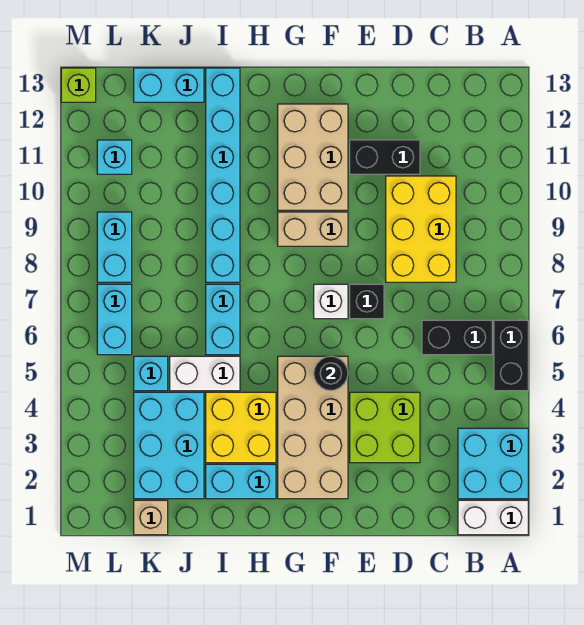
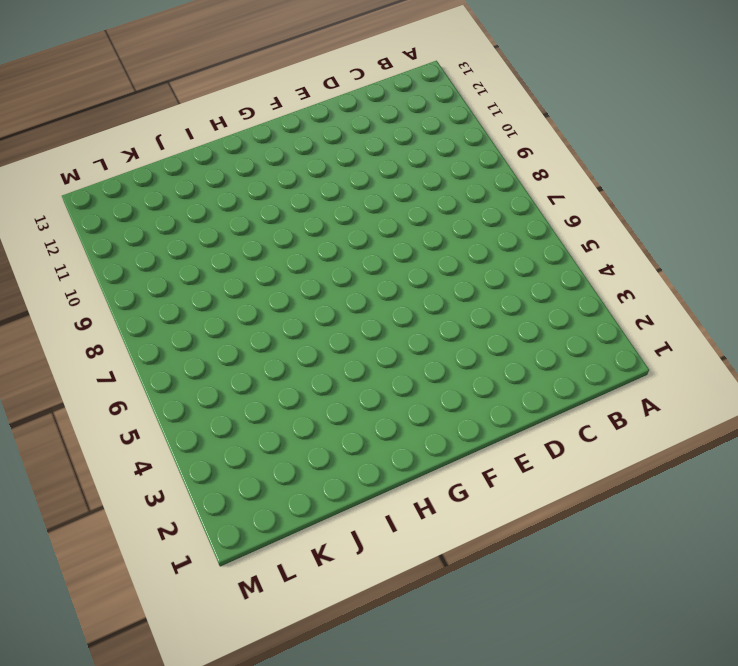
none -> white brick A1:B1 level 1
none -> cyan brick A2:B3 level 1
none -> black brick A5:A6 level 1

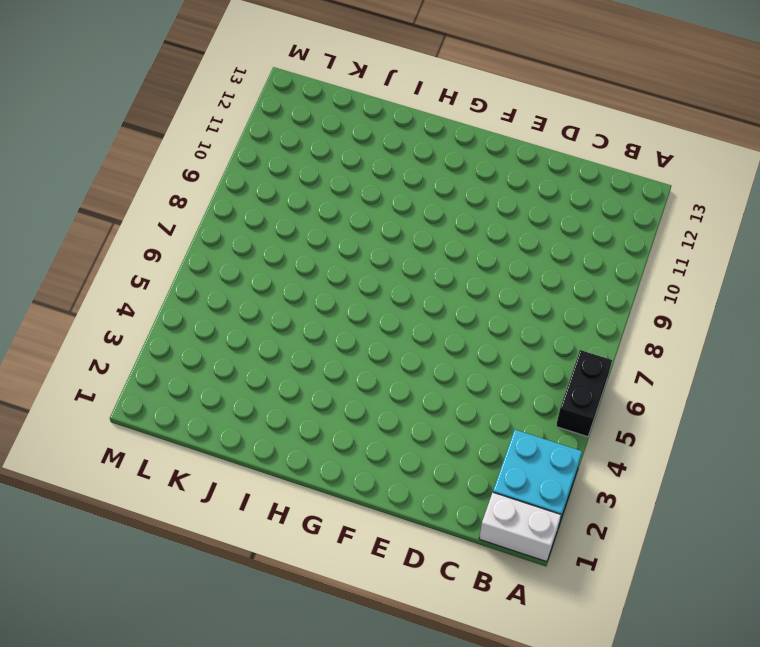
none -> black brick B6:C6 level 1
none -> yellow brick C8:D10 level 1
none -> lime brick D3:E4 level 1

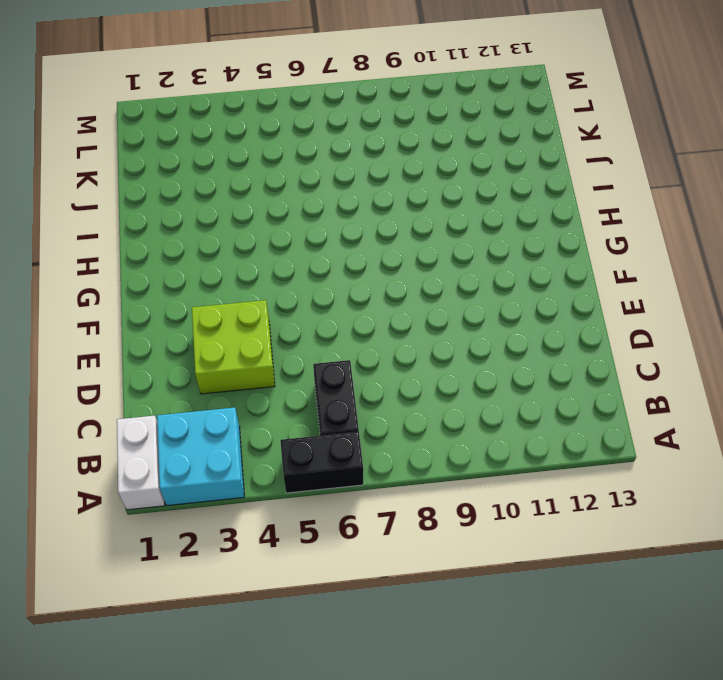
none -> yellow brick C8:D10 level 1
none -> black brick D11:E11 level 1
none -> black brick E7 level 1

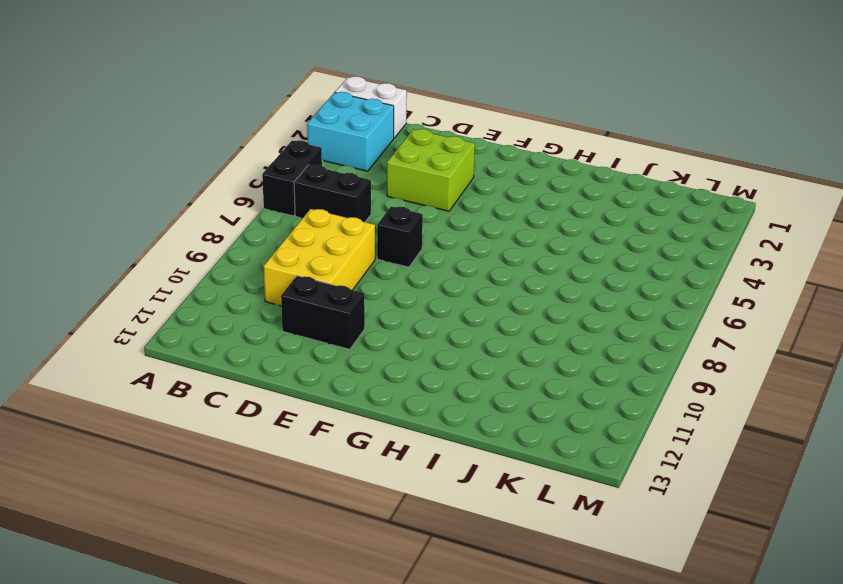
none -> tan brick F2:G5 level 1
none -> white brick F7 level 1
none -> tan brick F9:G9 level 1

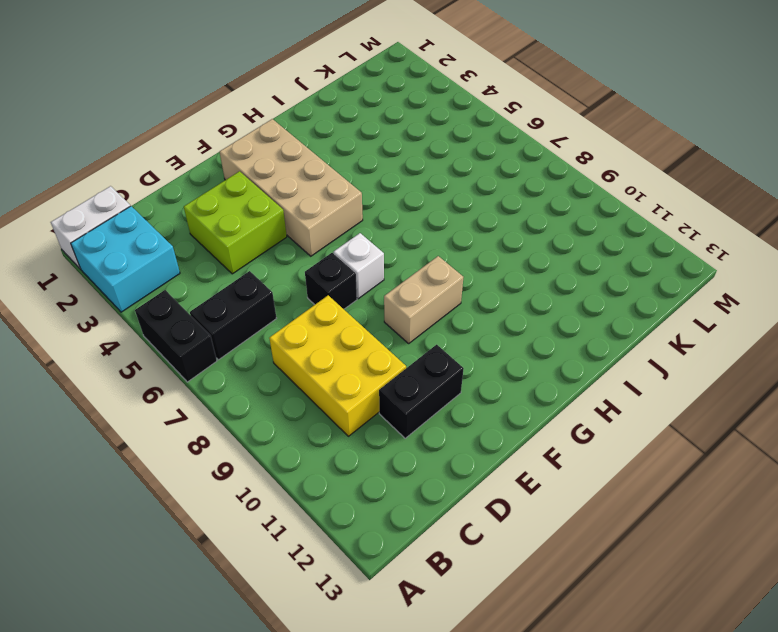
none -> tan brick F10:G12 level 1
none -> cyan brick H2:I2 level 1
none -> yellow brick H3:I4 level 1

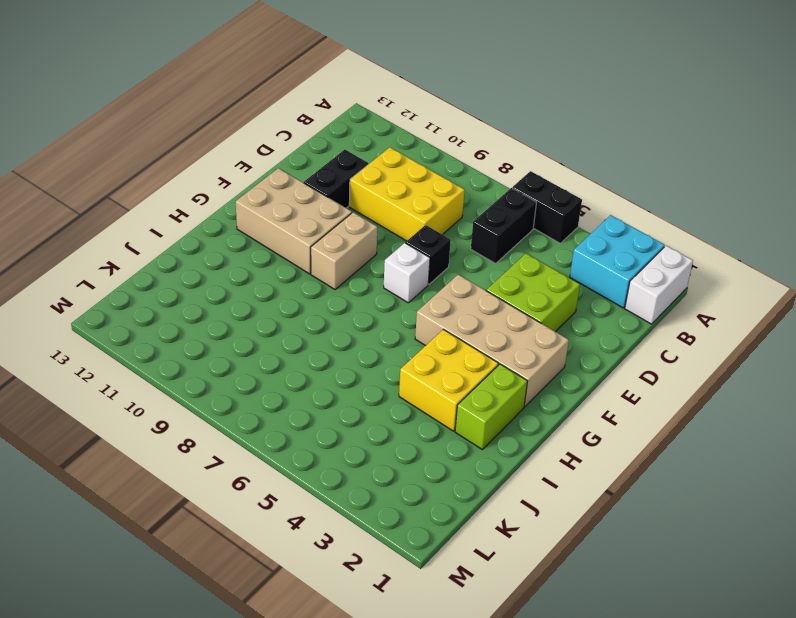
lime brick H2:I2 level 1 -> cyan brick H2:I2 level 1
none -> white brick I5:J5 level 1
none -> cyan brick I6:I7 level 1
none -> cyan brick I8:I13 level 1

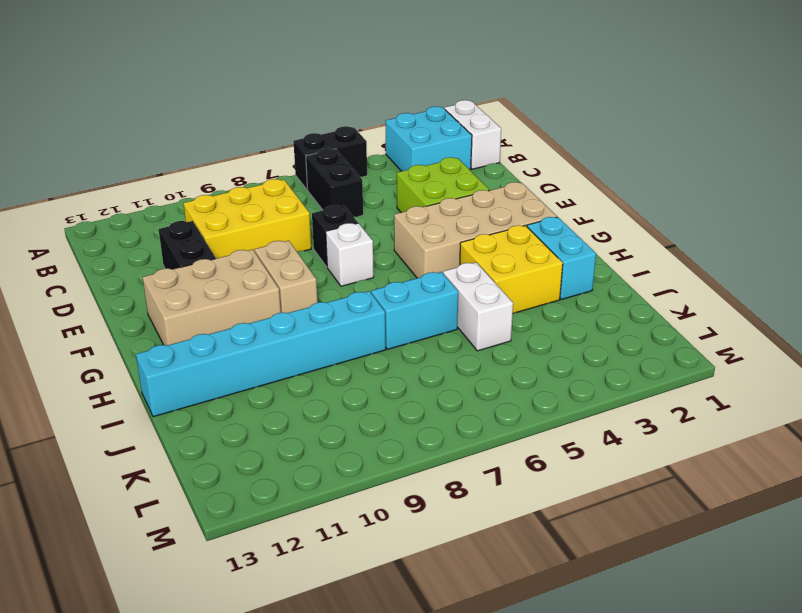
none -> cyan brick J2:K4 level 1
none -> cyan brick J13:K13 level 1
none -> tan brick K1 level 1

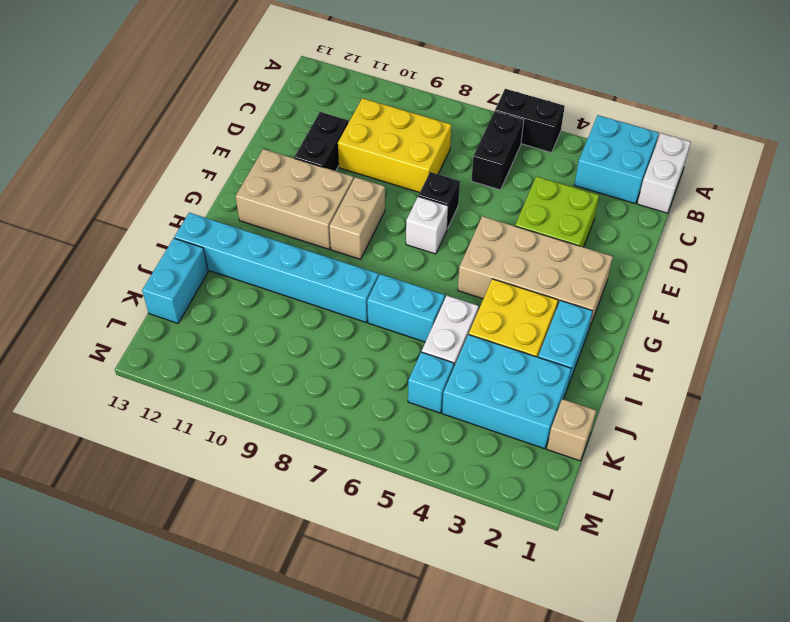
none -> cyan brick L6:L7 level 1
none -> cyan brick L8:L9 level 1
none -> cyan brick L11 level 1

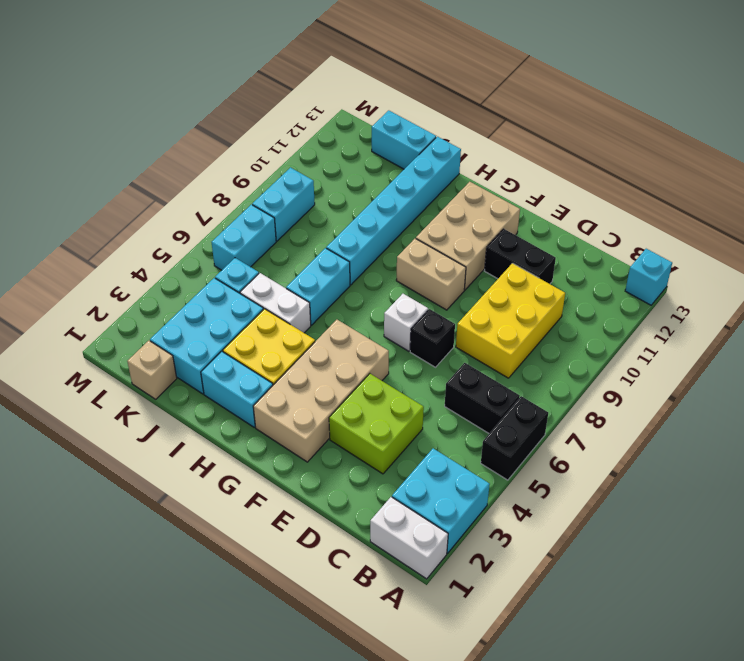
cyan brick A13 level 1 -> cyan brick L11 level 1
none -> lime brick M13 level 1
none -> black round brick F5 level 2

